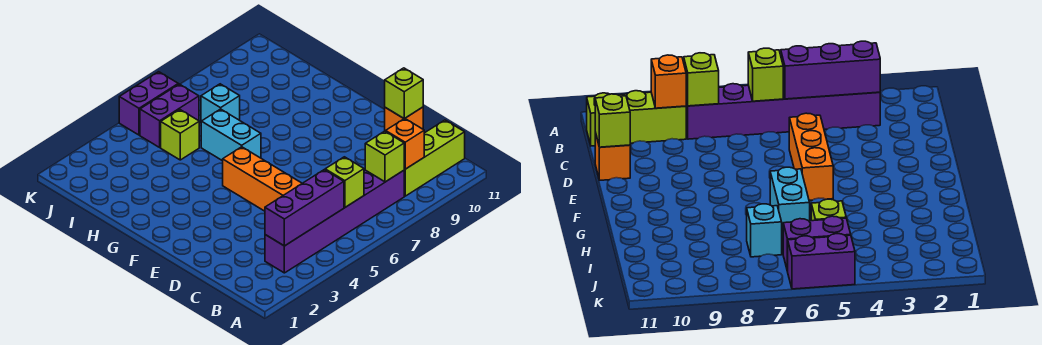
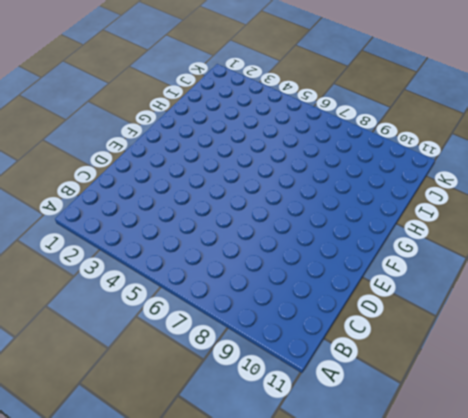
none -> purple brick B3:B8 level 1
none -> lime brick B9:B11 level 1
none -> orange brick D5:F5 level 1

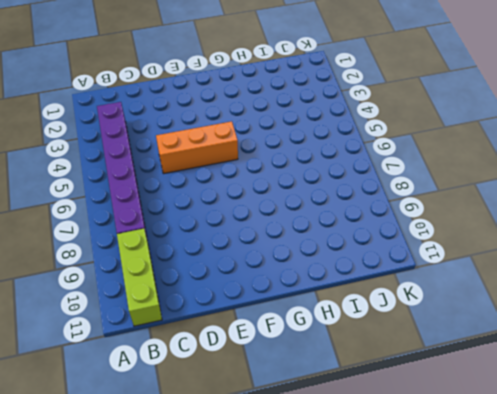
none -> orange brick D11 level 1
none -> cyan brick G6:H6 level 1
none -> lime brick I5 level 1

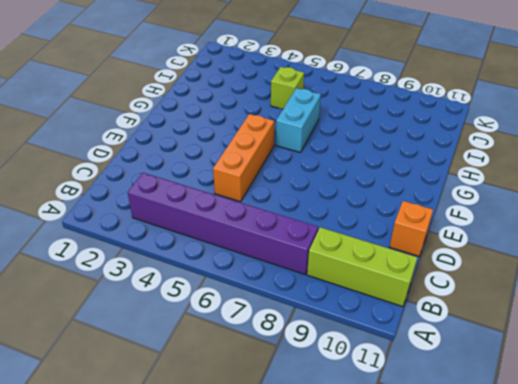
none -> cyan brick I7 level 1
none -> purple brick J5:J6 level 1
none -> purple brick K5:K6 level 1

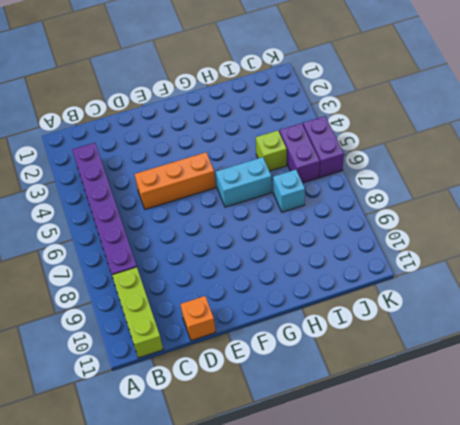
none -> purple brick B3:B5 level 2
none -> lime brick B6 level 2
none -> lime brick B8 level 2

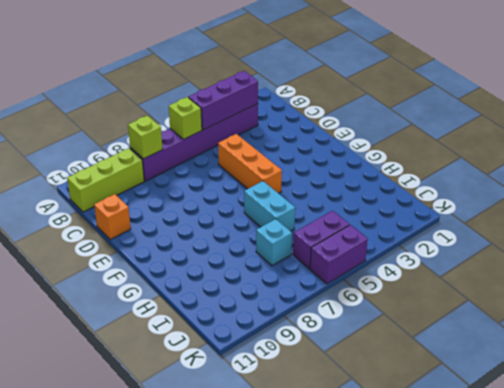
none -> lime brick I5 level 1
none -> orange brick B9 level 2
none -> lime brick D11 level 2

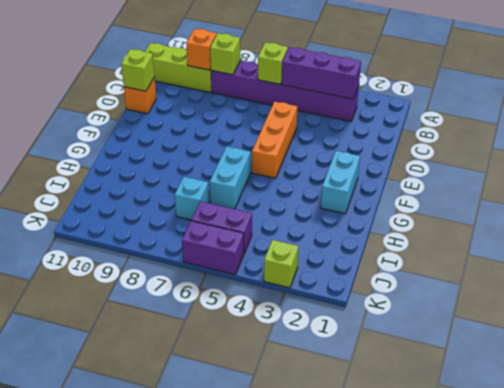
cyan brick F2:G2 level 1 -> none
lime brick K3 level 1 -> lime brick I5 level 1

